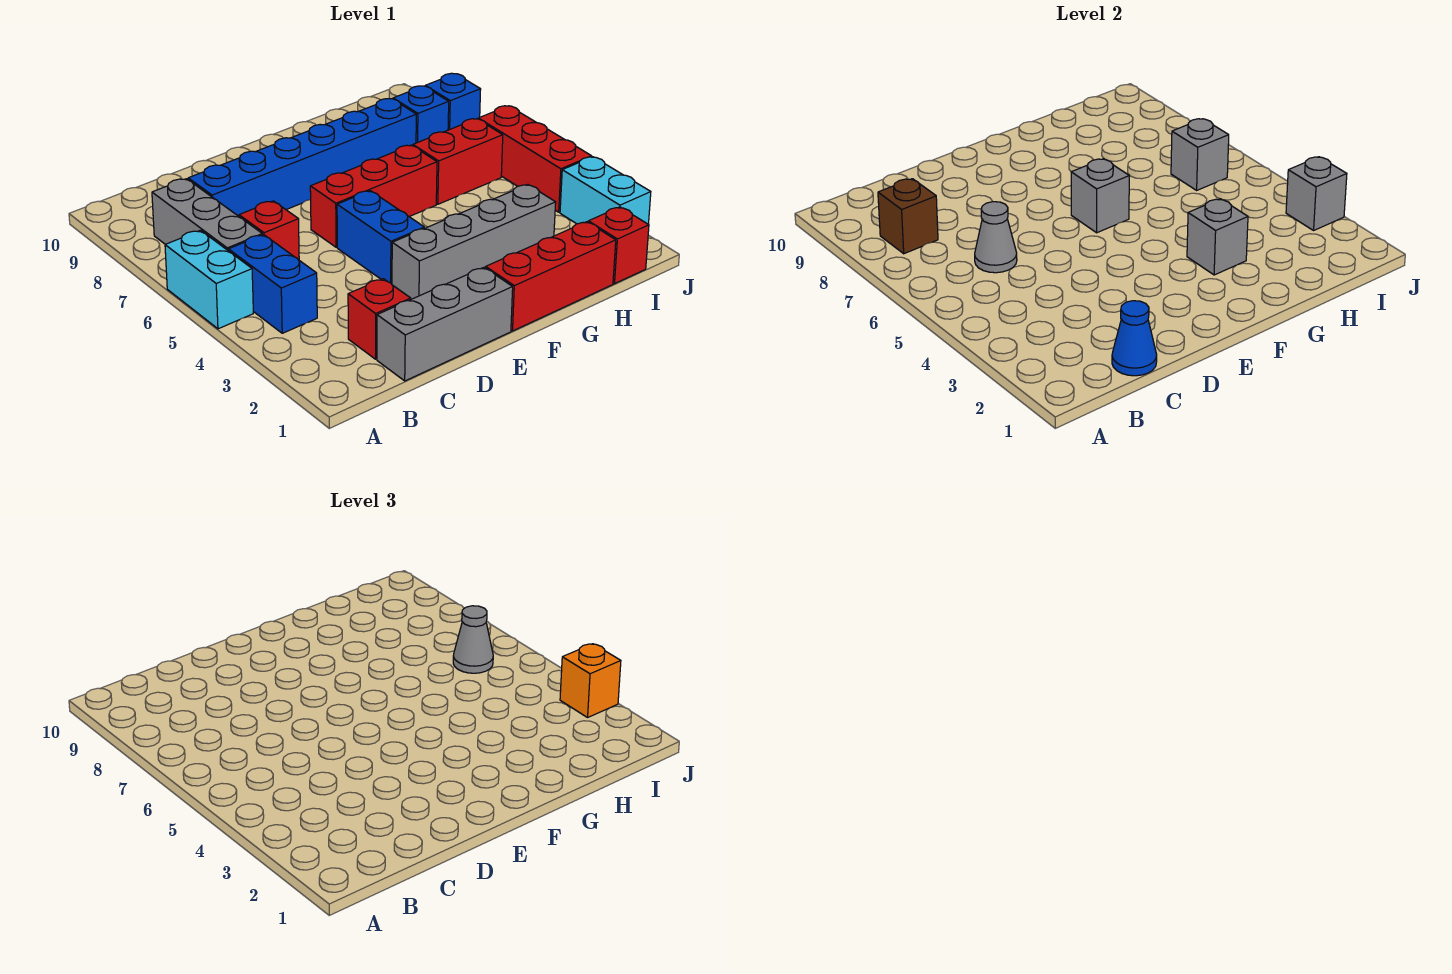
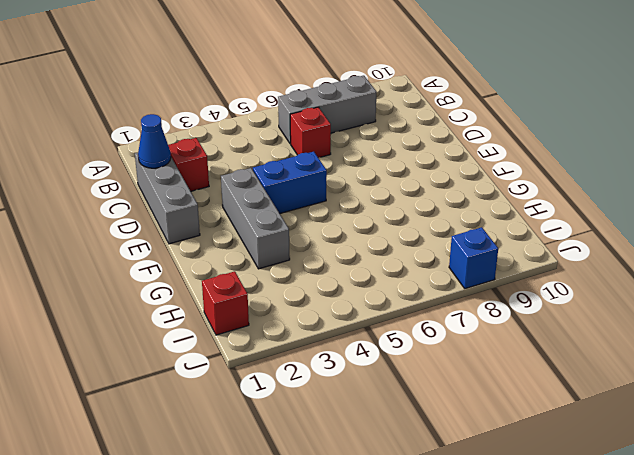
grey brick E3:G3 level 1 -> grey brick E3:H3 level 1
none -> cyan brick A5:A6 level 1
none -> blue brick B4:B5 level 1
none -> blue brick C8:H8 level 1

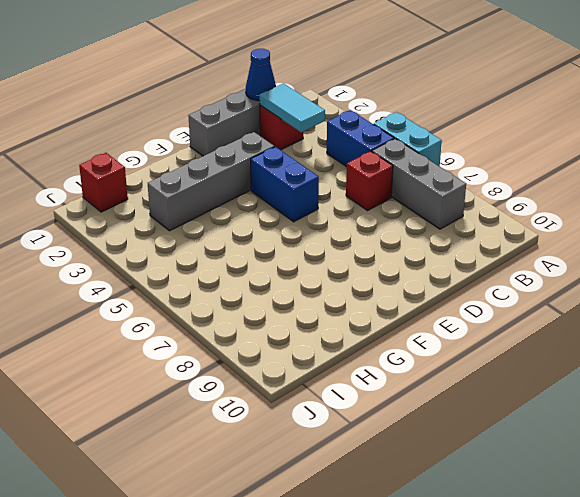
cyan tile C2:C3 level 2 -> none
none -> blue brick C8:H8 level 1
none -> red brick E6:G6 level 1
none -> red brick F1:H1 level 1

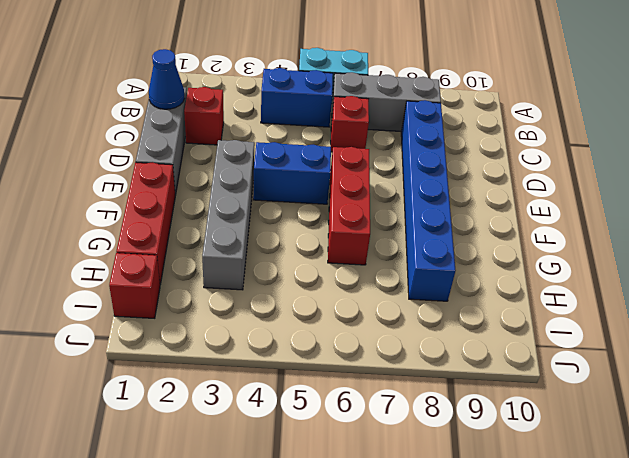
none -> red brick H6:I6 level 1
none -> blue brick I8 level 1
none -> cyan brick J2:J3 level 1

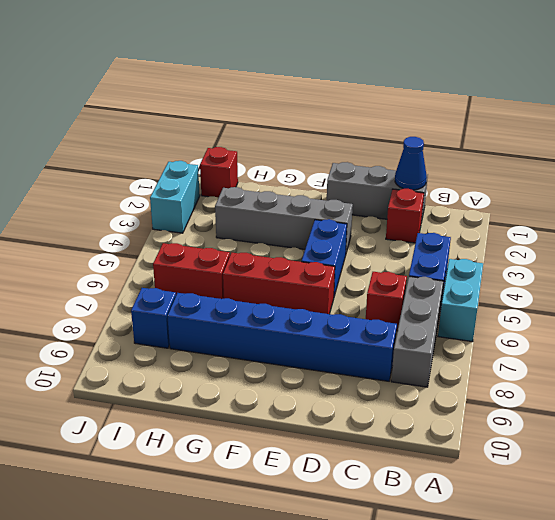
none -> red brick F1:H1 level 1
none -> red brick J4:J6 level 1
none -> blue brick J8 level 1

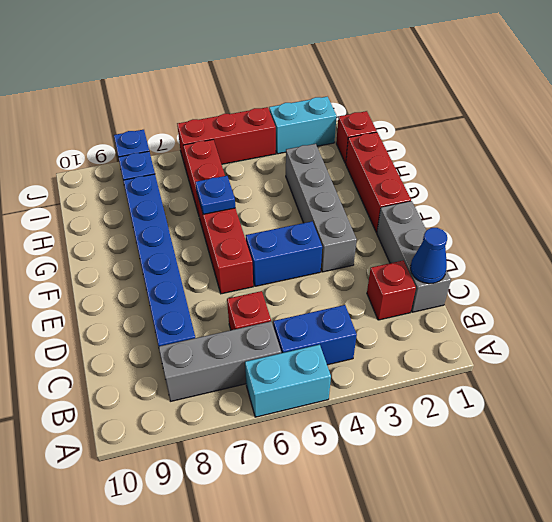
blue plate G6 level 2 -> none
none -> brown brick B8 level 2
none -> grey cone C6 level 2
none -> grey brick F6 level 2

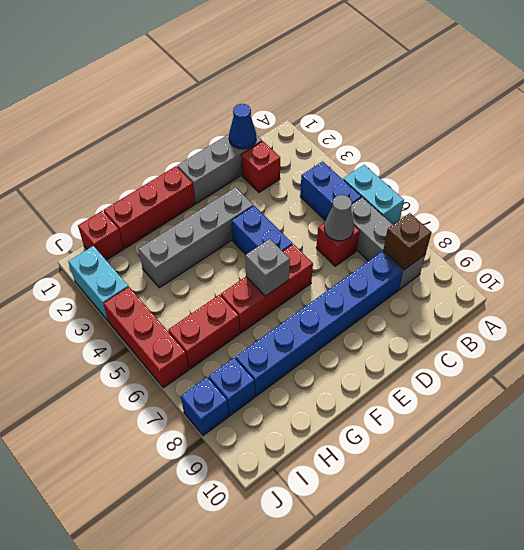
none -> grey brick G3 level 2
none -> grey brick I6 level 2
none -> grey brick J3 level 2

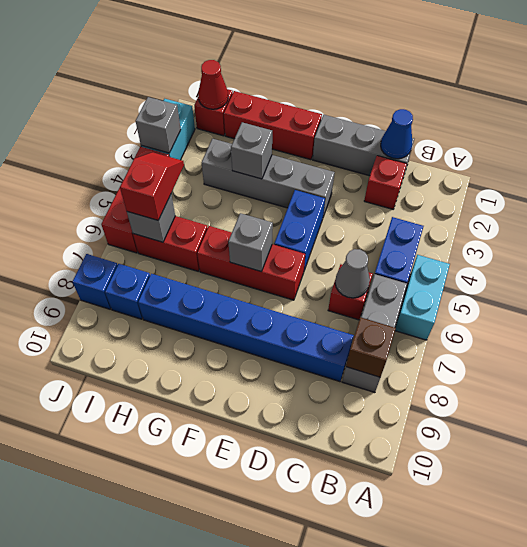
red cone I1 level 2 -> none
red slope I5:I6 level 3 top 6 -> grey cone I6 level 3
none -> orange brick J3 level 3

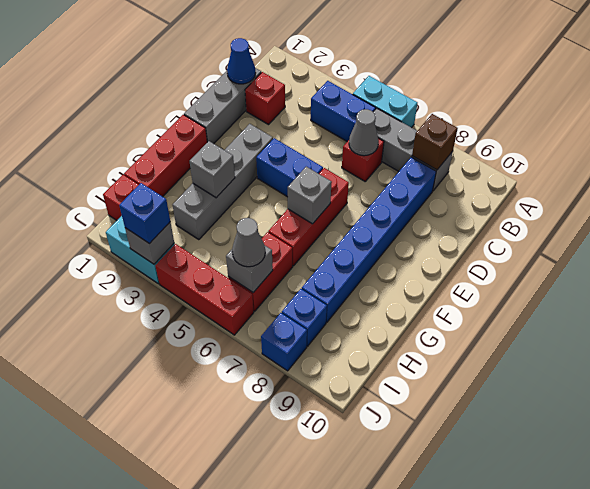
blue brick J3 level 3 -> orange brick J3 level 3

